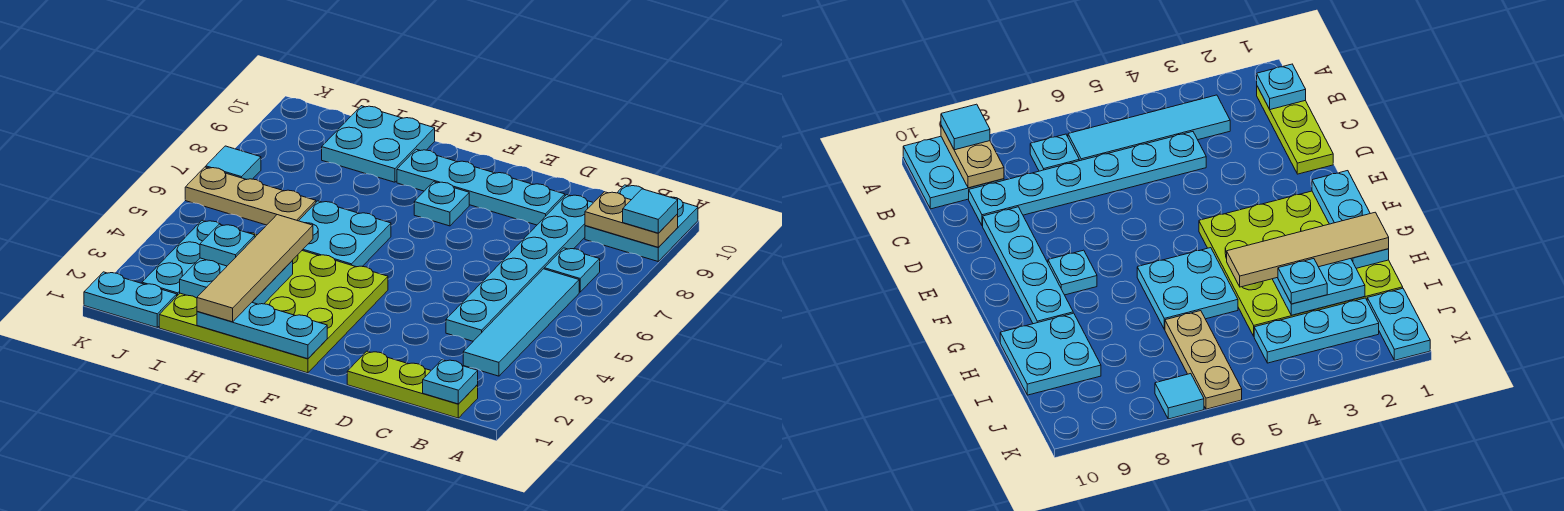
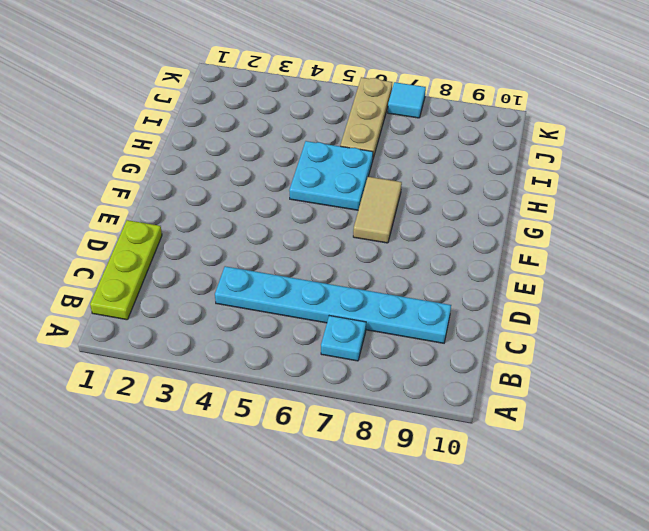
tan tile F7:G7 level 1 -> none
none -> cyan plate A9:B10 level 1
none -> cyan tile B3:B6 level 1
none -> cyan plate D9:G9 level 1

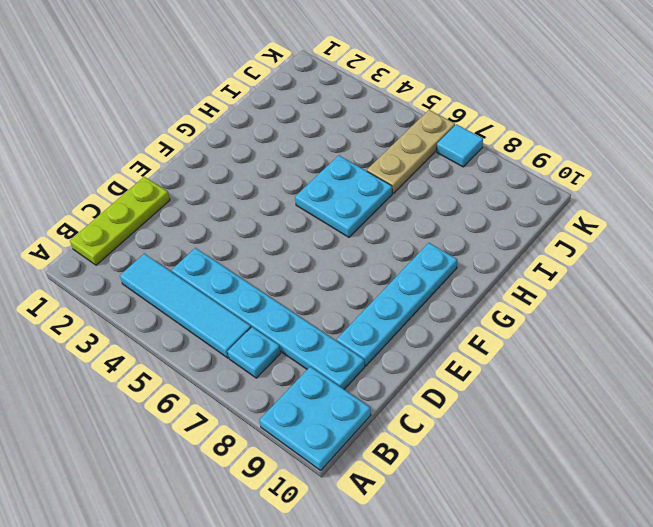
none -> lime plate F1:I4 level 1
none -> cyan plate F8 level 1
none -> cyan plate H9:I10 level 1

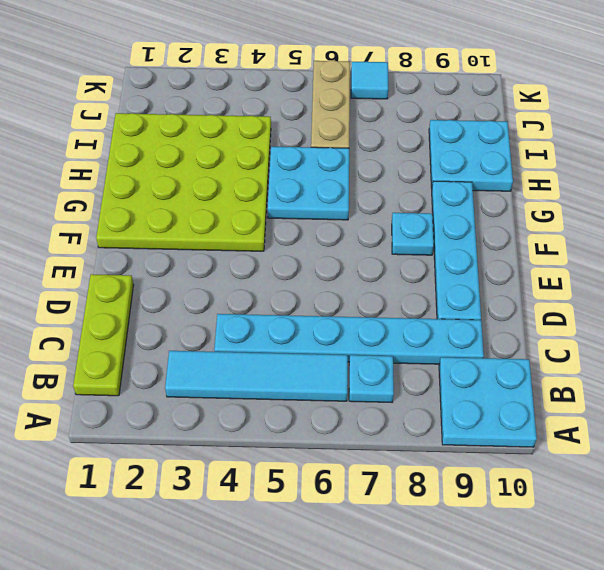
none -> cyan plate J1:K1 level 1
none -> cyan plate J2:J4 level 1
none -> tan plate A9:B9 level 2

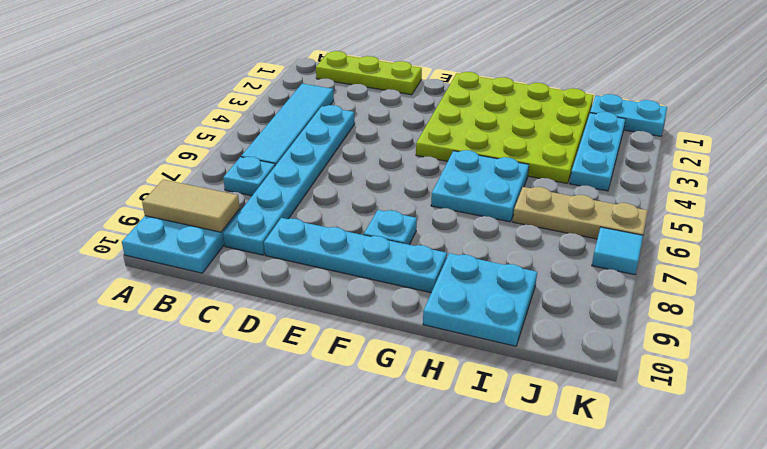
tan tile A9:B9 level 2 -> tan plate A9:B9 level 2
none -> cyan plate B1 level 2
none -> cyan plate F1:H1 level 2
none -> cyan plate H2:I3 level 2

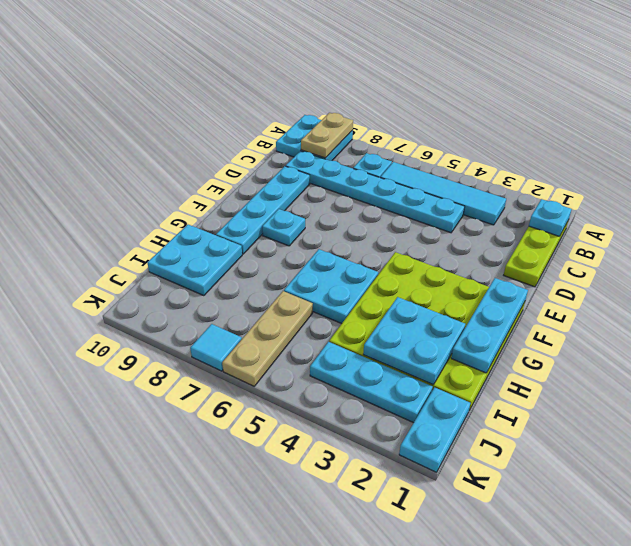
none -> cyan tile A9 level 3
none -> tan tile H1:H4 level 3
none -> cyan plate I3 level 3

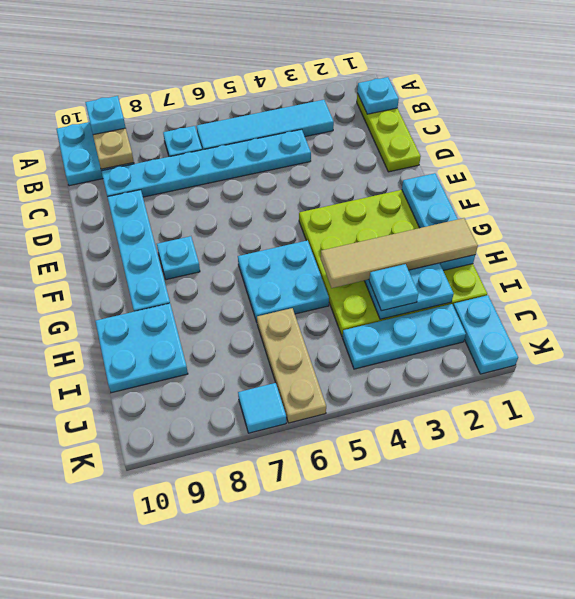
cyan plate A9 level 3 -> cyan tile A9 level 3

